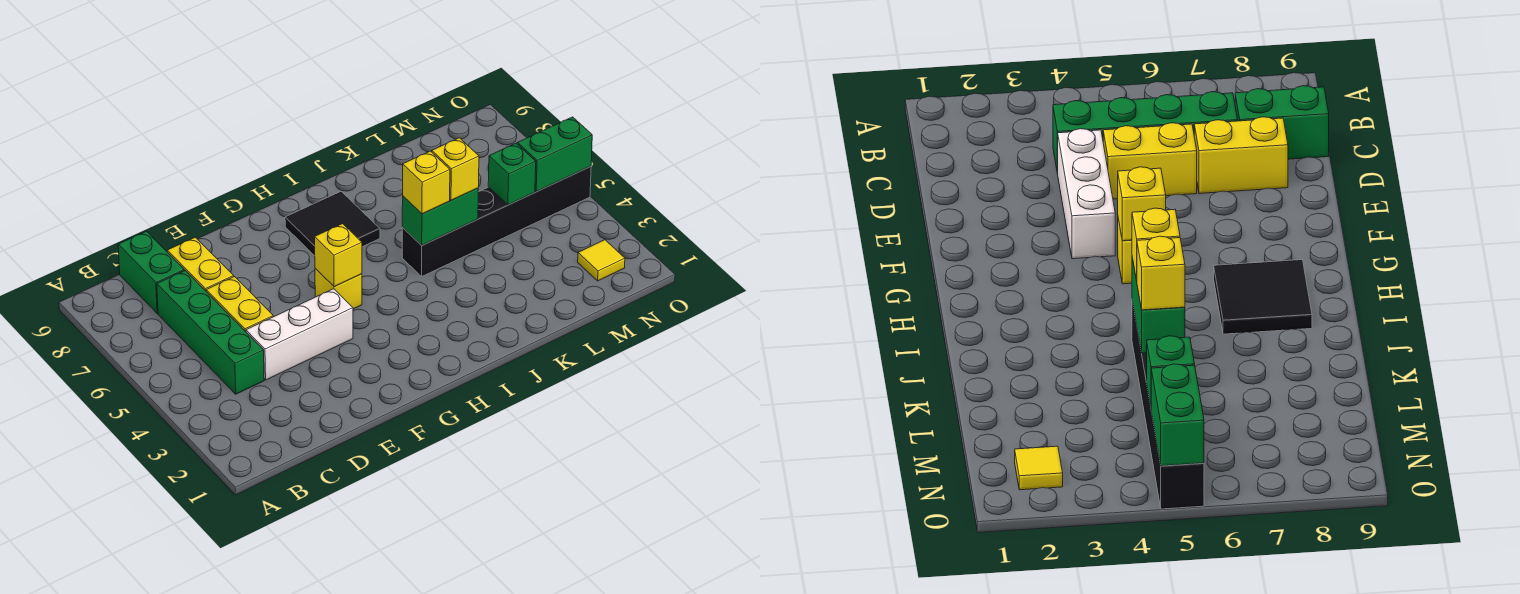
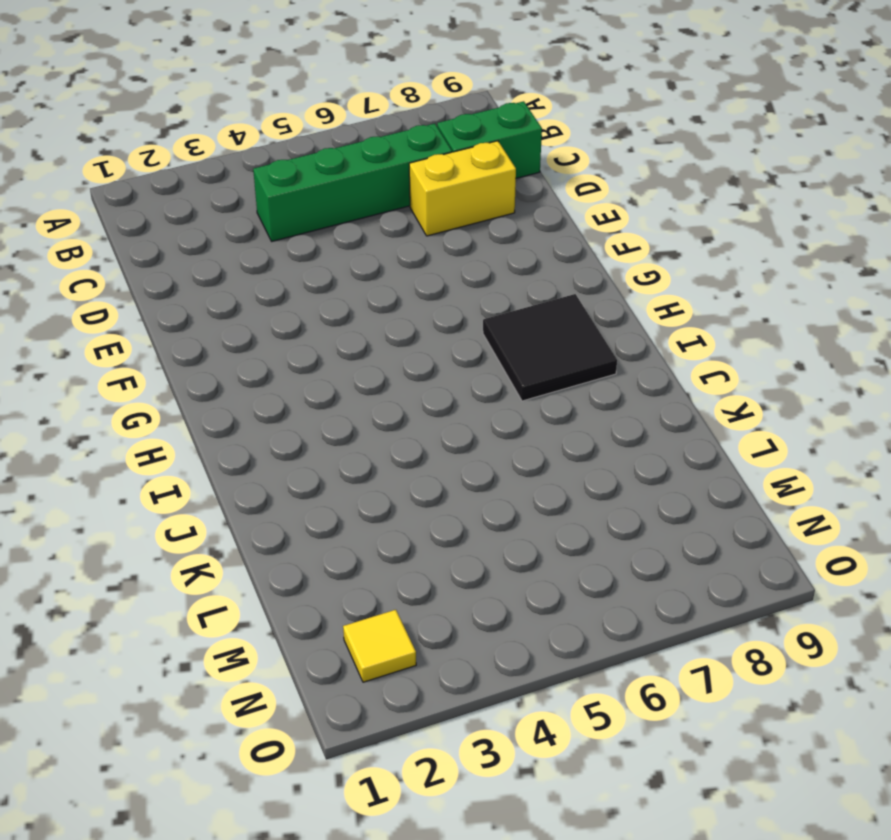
none -> white brick D4:F4 level 1
none -> yellow brick D5:D6 level 1
none -> yellow brick G5 level 1

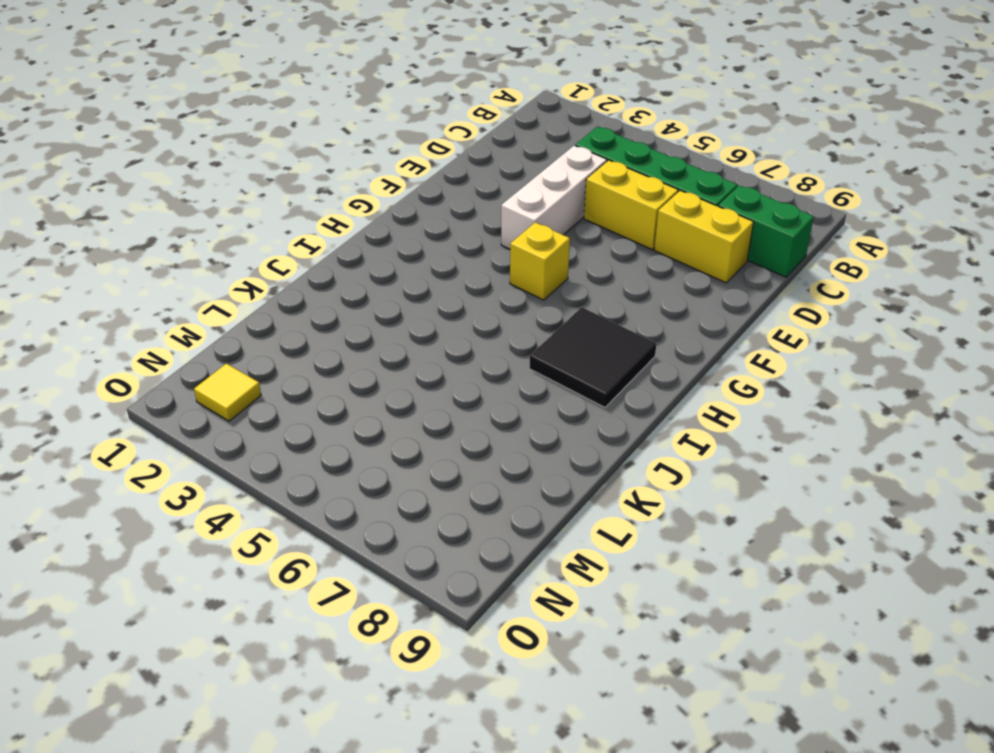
none -> black brick J5:O5 level 1
none -> yellow brick G5 level 2
none -> green brick J5:K5 level 2

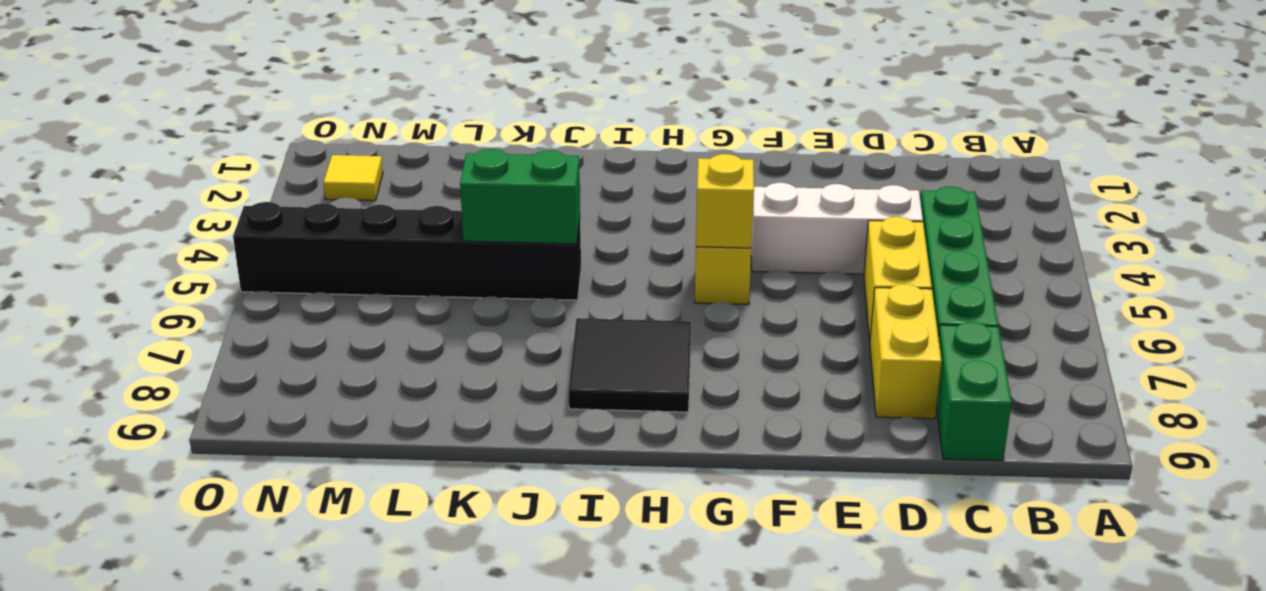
none -> green brick M5 level 2
none -> green brick N5:O5 level 2
none -> yellow brick J5 level 3

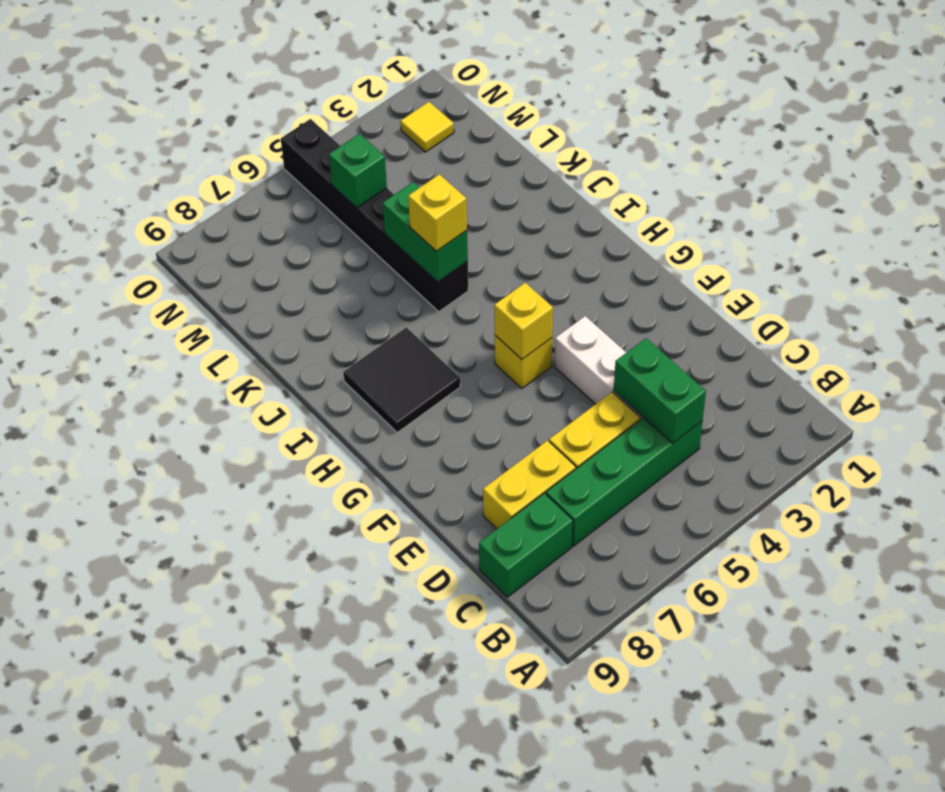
green brick C4:D4 level 2 -> green brick N5:O5 level 2
none -> yellow brick K5 level 3

